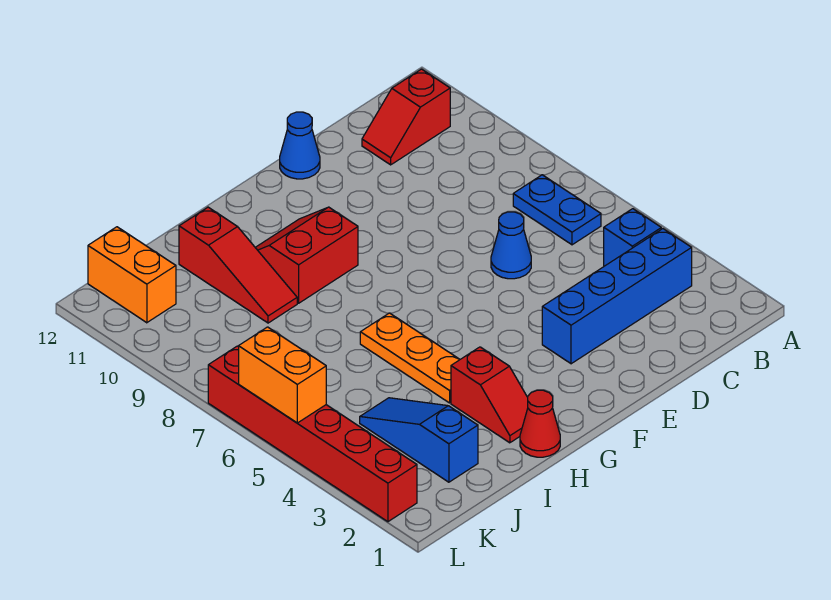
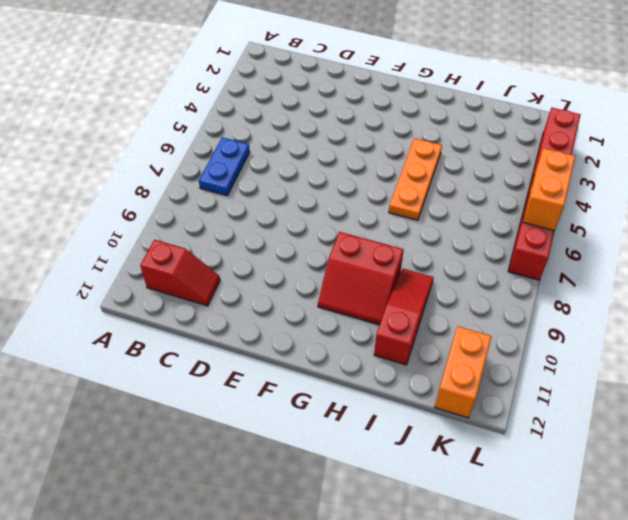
none -> blue brick B3:E3 level 1
none -> blue brick B4 level 1
none -> blue cone D6 level 1

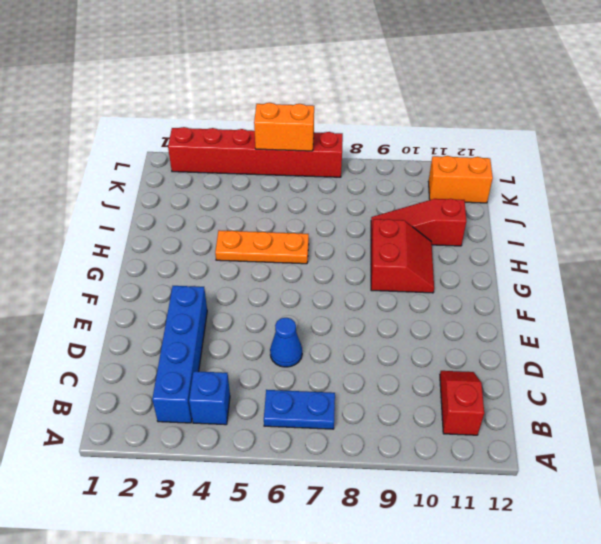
none -> blue cone E12 level 1
none -> red cone H1 level 1
none -> red slope H2:H3 level 1 top 3

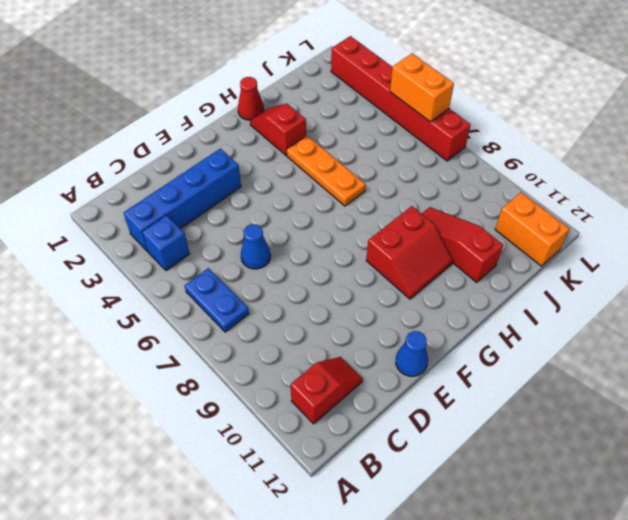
none -> blue slope J2:J4 level 1 top 2

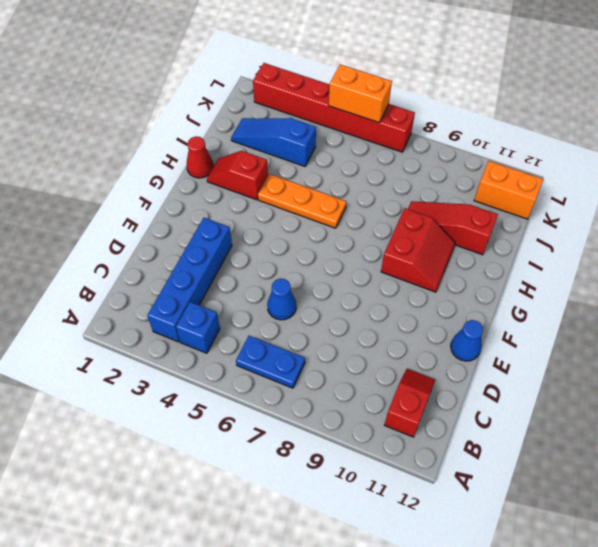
blue slope J2:J4 level 1 top 4 -> blue slope J2:J4 level 1 top 2

